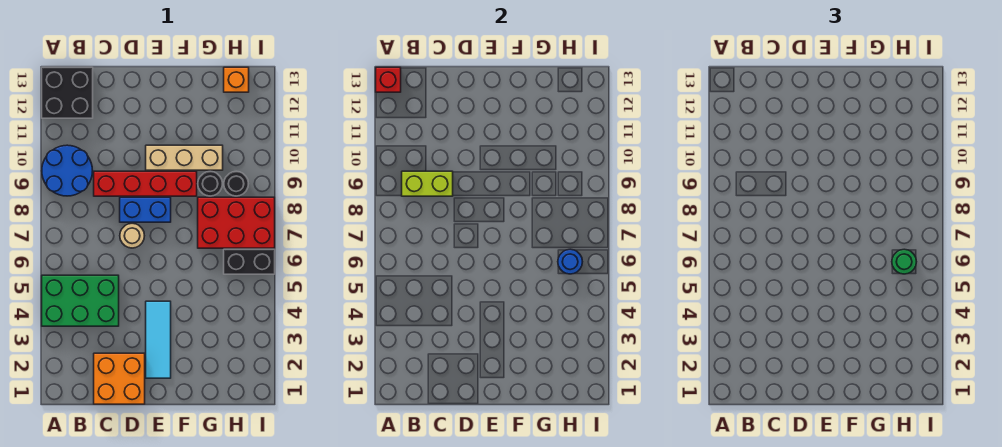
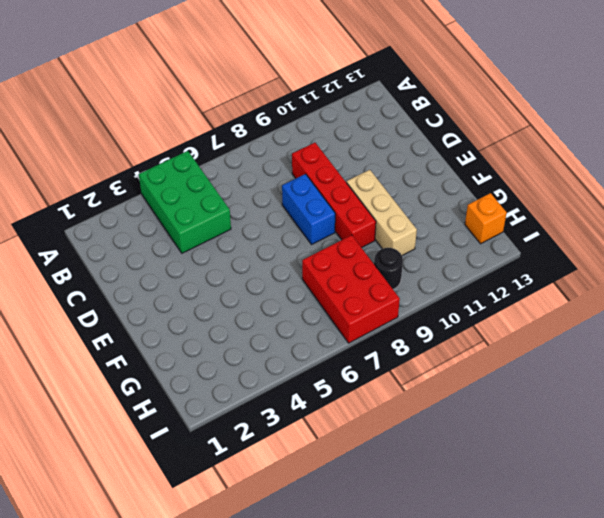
none -> blue round brick A9:B10 level 1
none -> black brick A12:B13 level 1
none -> orange brick C1:D2 level 1

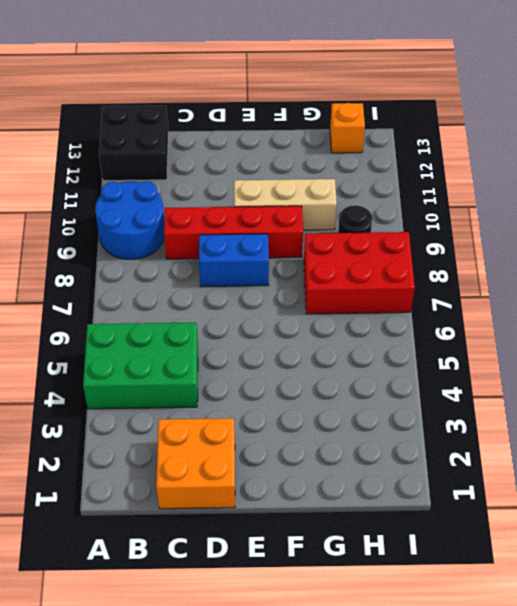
none -> tan round brick D7 level 1
none -> cyan tile E2:E4 level 1
none -> black round brick G9 level 1

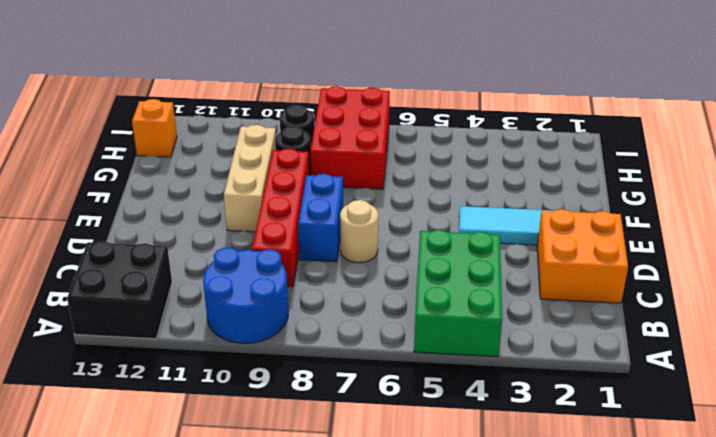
none -> black brick H6:I6 level 1
none -> red brick A13 level 2
none -> lime brick B9:C9 level 2

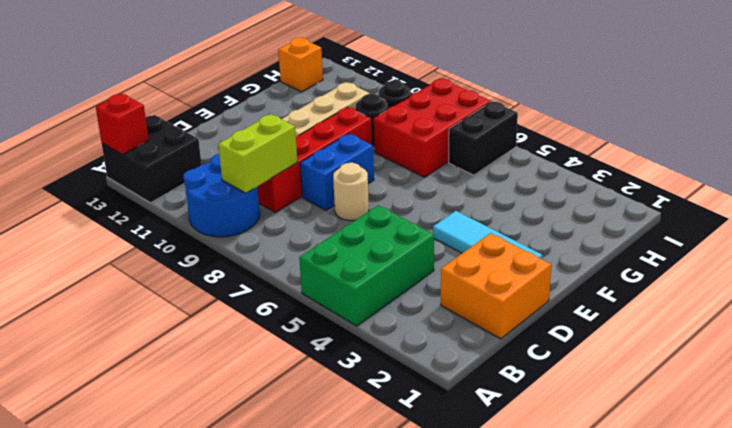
none -> blue round brick H6 level 2
none -> green round brick H6 level 3

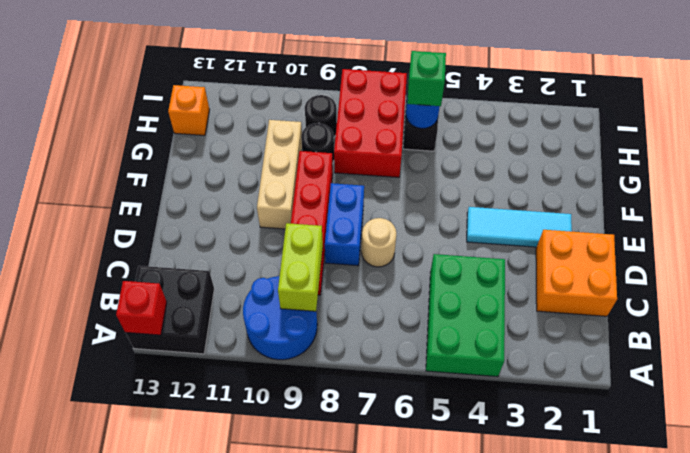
green brick H6 level 3 -> green round brick H6 level 3

